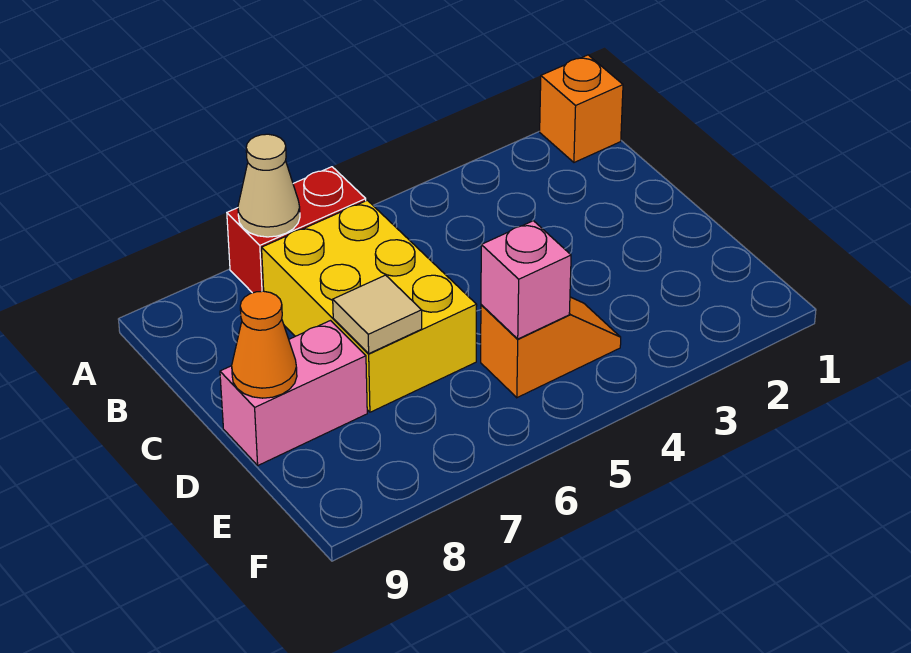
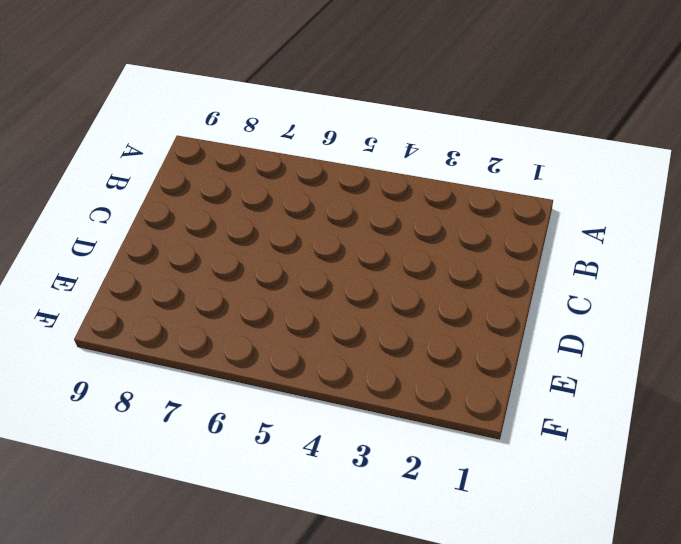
none -> orange brick A1 level 1
none -> red brick A6:A7 level 1

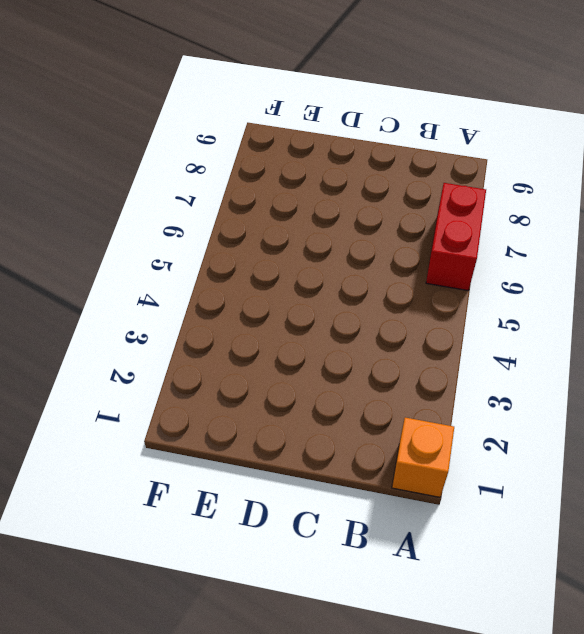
none -> yellow brick B6:D7 level 1
none -> pink brick D8:D9 level 1

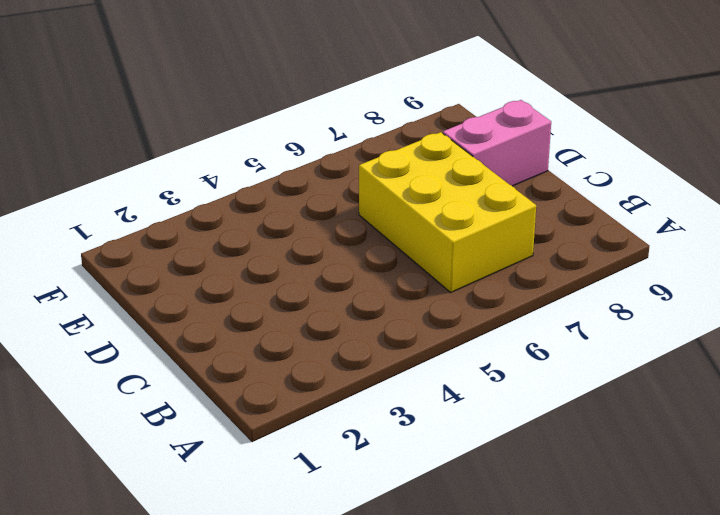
none -> orange brick A1 level 1
none -> red brick A6:A7 level 1

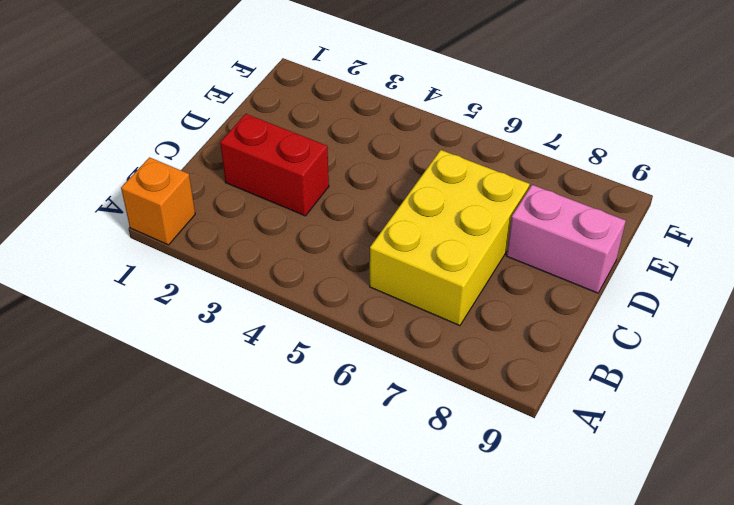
red brick C2:C3 level 1 -> red brick A6:A7 level 1
none -> orange slope E4:E5 level 1 top 5
none -> tan cone A7 level 2

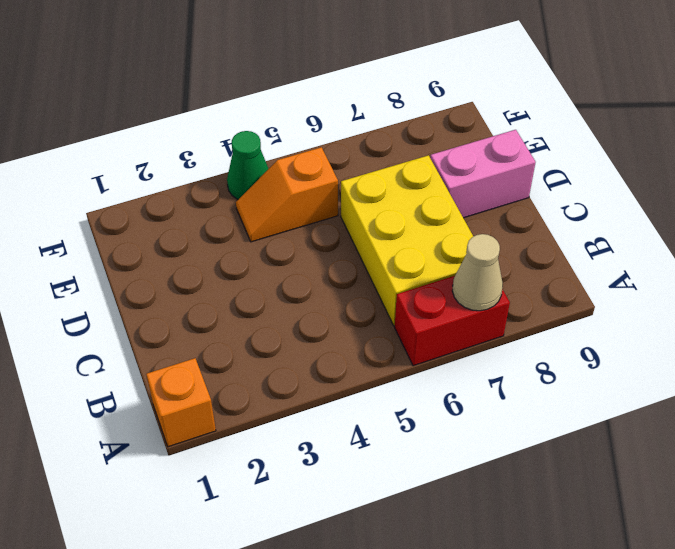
green cone F4 level 1 -> none
none -> tan tile D7 level 2
none -> orange cone D9 level 2

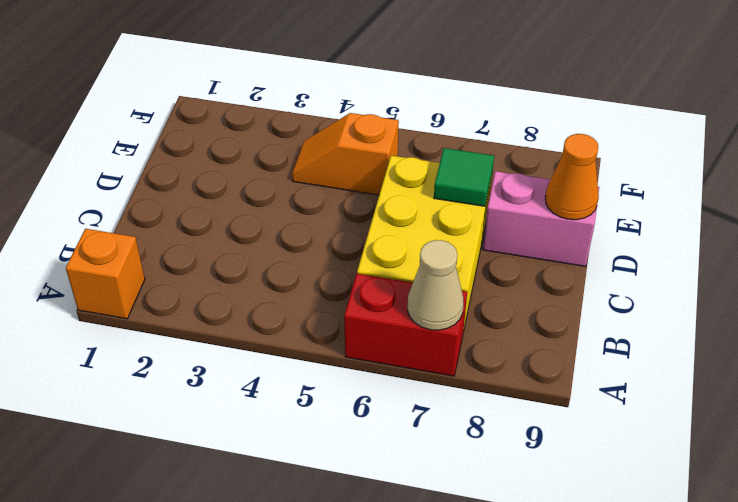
green tile D7 level 2 -> tan tile D7 level 2
none -> pink brick E5 level 2

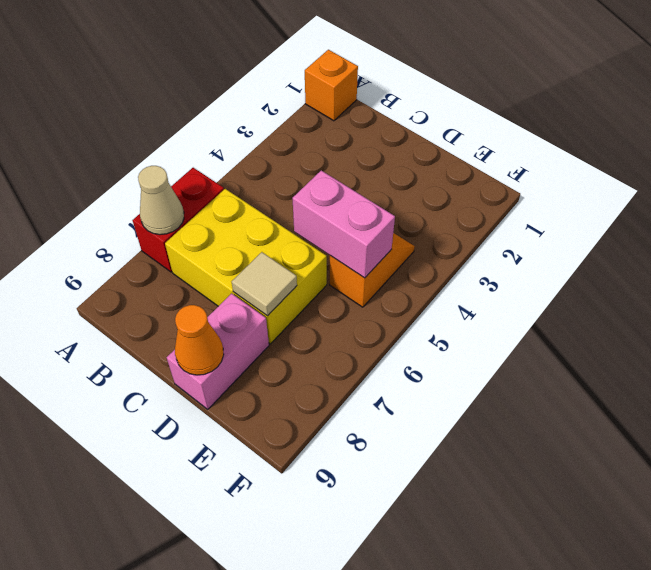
pink brick D5:E5 level 2 -> pink brick E5 level 2

